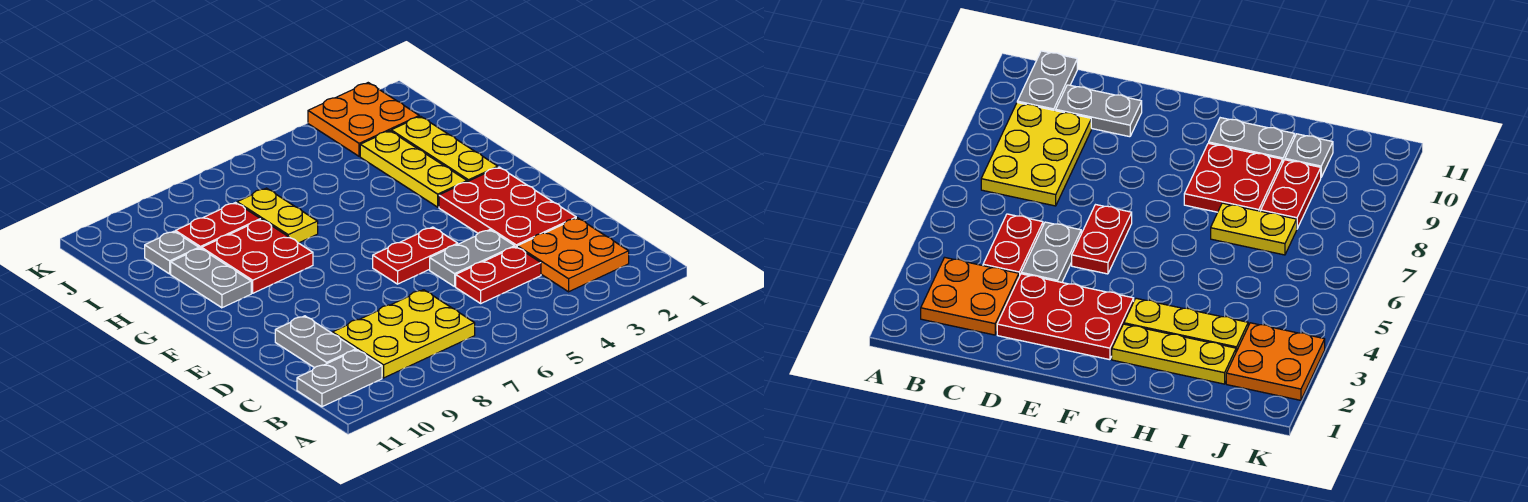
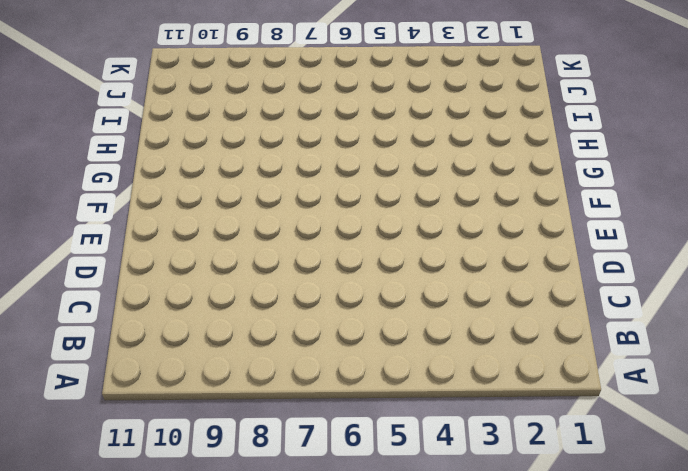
none -> orange plate B2:C3 level 1
none -> yellow plate B7:C9 level 1
none -> grey plate B10:B11 level 1

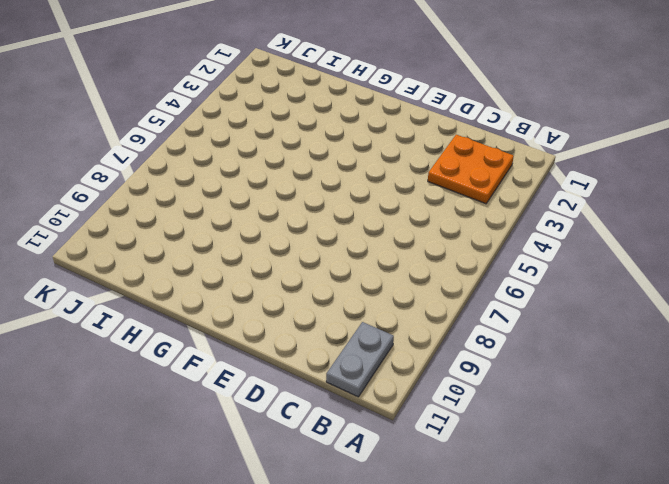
none -> yellow plate B7:C9 level 1
none -> red plate C4:C5 level 1
none -> grey plate C10:D10 level 1

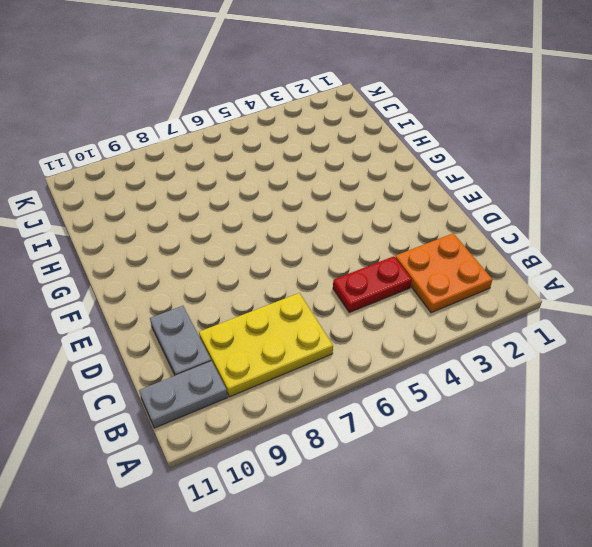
none -> red plate D2:F3 level 1
none -> grey plate D4:D5 level 1
none -> red plate E5:E6 level 1

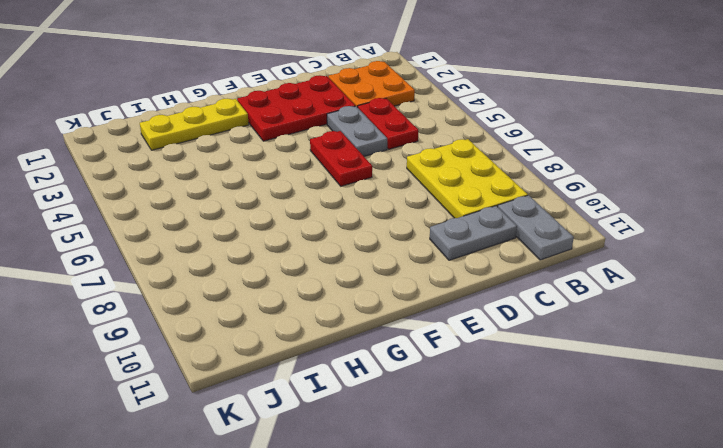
none -> yellow plate G3:I3 level 1
none -> red plate G8:H9 level 1
none -> grey plate G10:H10 level 1

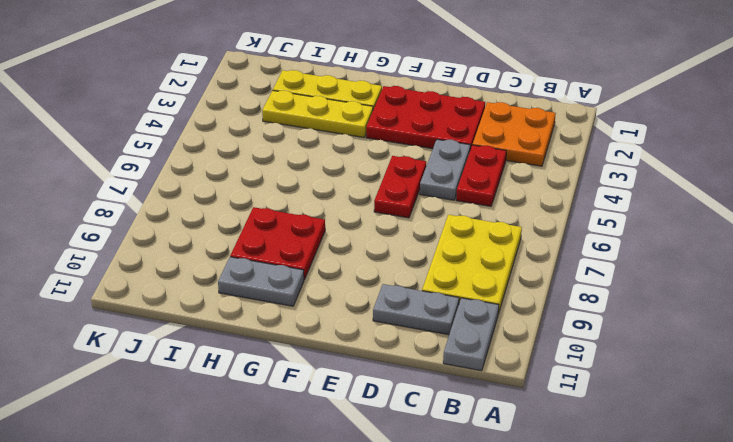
none -> yellow plate H7:I7 level 1
none -> red plate I8:I9 level 1
none -> grey plate I10 level 1

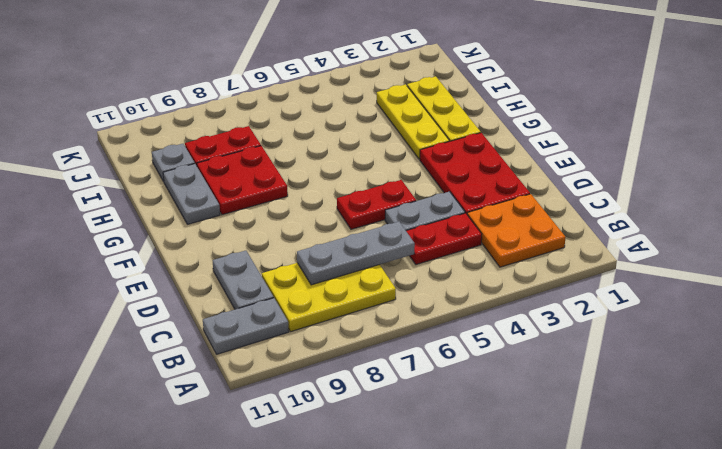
grey plate C6:C8 level 2 -> none
none -> yellow plate H7:I7 level 1
none -> orange plate J2:K3 level 1

